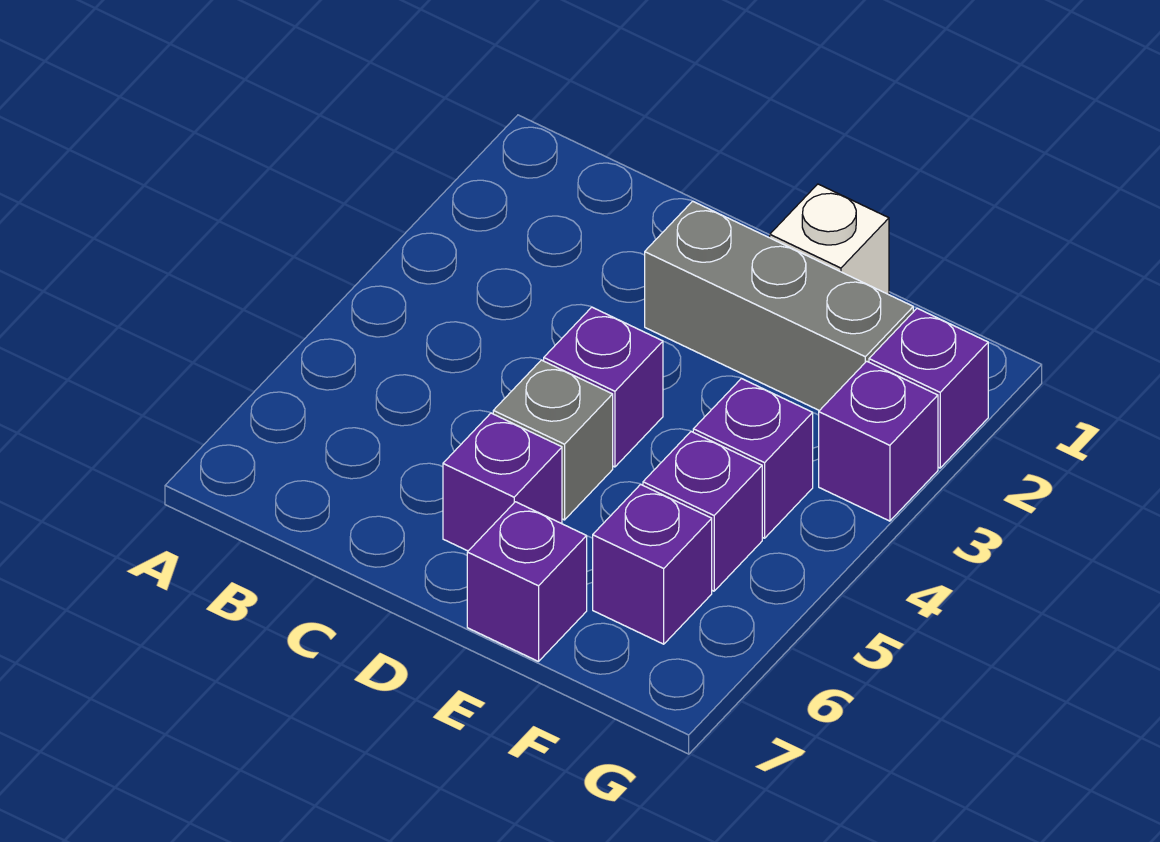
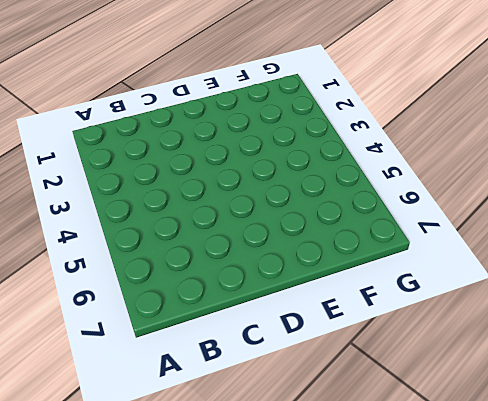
none -> grey brick D2:F2 level 1
none -> purple brick D4 level 1

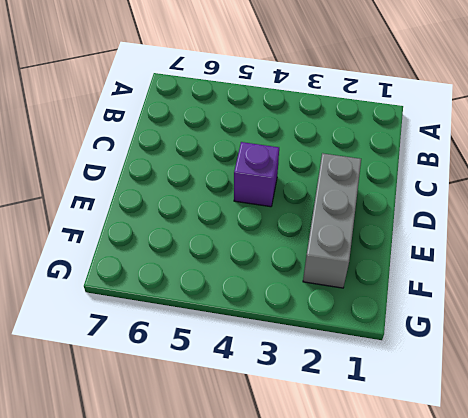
none -> grey brick D5 level 1
none -> purple brick D6 level 1

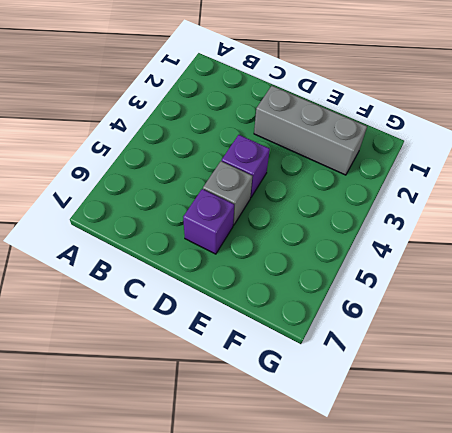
none -> white brick E1 level 1
none -> purple brick E7 level 1

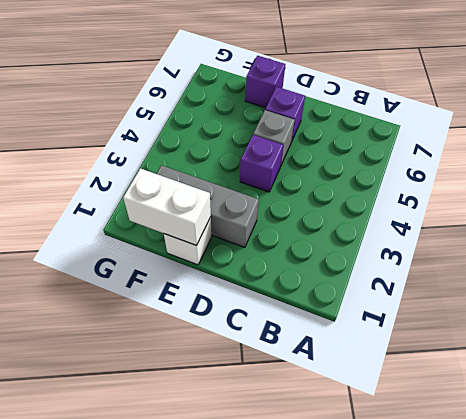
white brick E1:F1 level 2 -> none
none -> purple brick F4 level 1
none -> purple brick F5 level 1

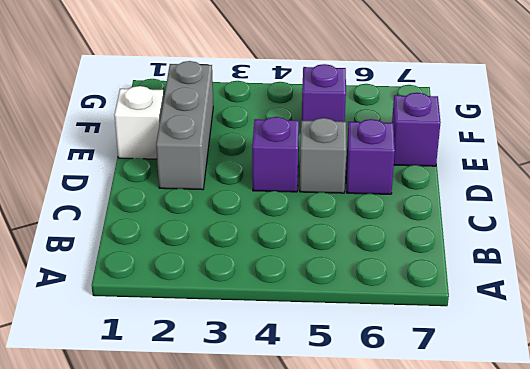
none -> purple brick F4 level 1
none -> purple brick F6 level 1

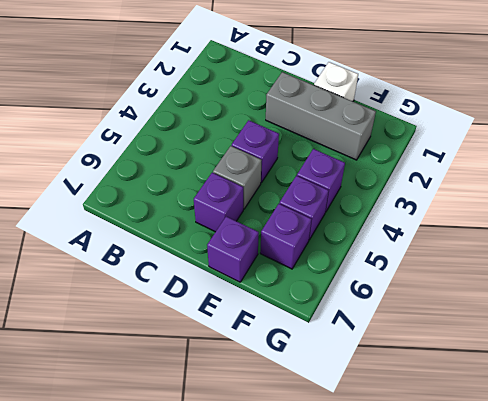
none -> purple brick G2 level 1
none -> purple brick G3 level 1

